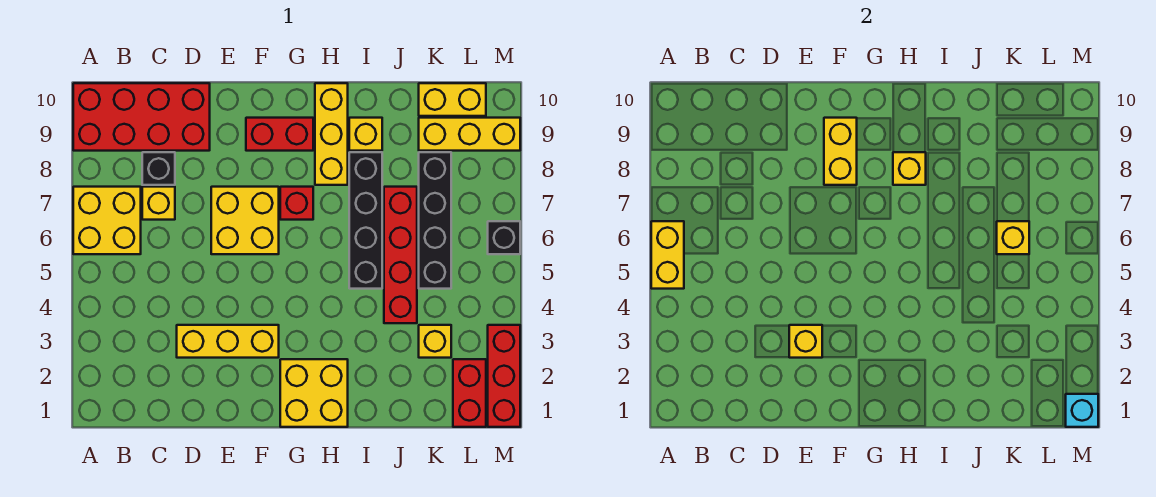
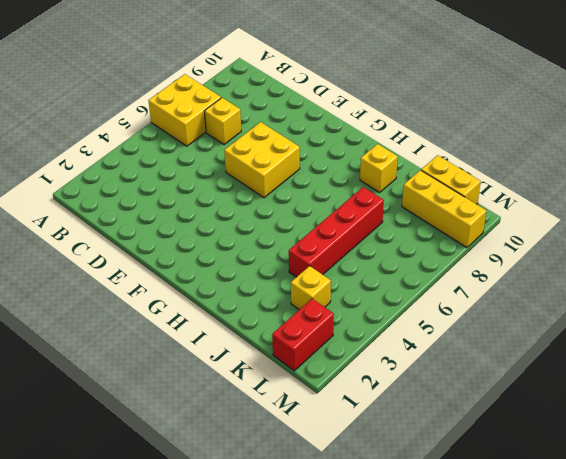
none -> red brick A9:D10 level 1
none -> black brick C8 level 1
none -> yellow brick D3:F3 level 1

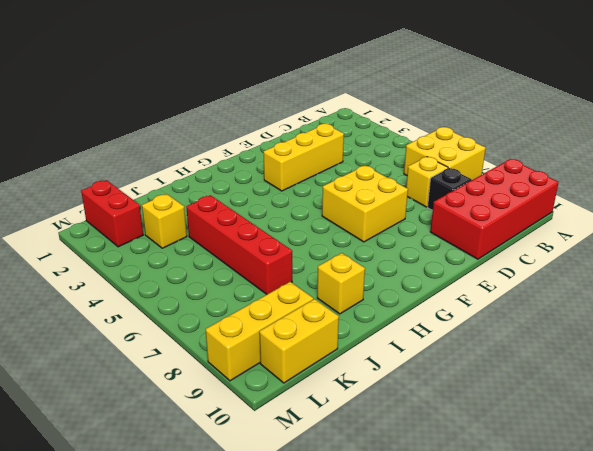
none -> red brick F9:G9 level 1
none -> yellow brick G1:H2 level 1
none -> red brick G7 level 1

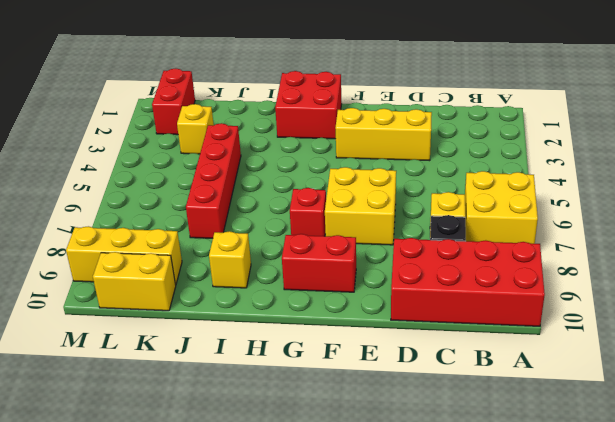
red brick G1:H2 level 1 -> yellow brick G1:H2 level 1
none -> yellow brick H8:H10 level 1
none -> black brick I5:I8 level 1
none -> black brick K5:K8 level 1

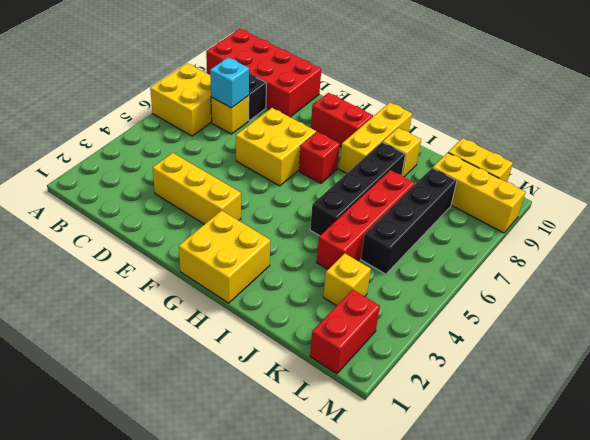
cyan brick C7 level 2 -> cyan brick M1 level 2
none -> red brick M1:M3 level 1
none -> black brick M6 level 1
none -> yellow brick A5:A6 level 2

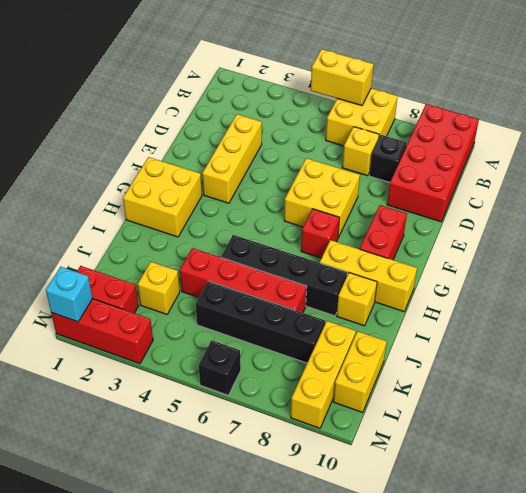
none -> yellow brick E3 level 2
none -> yellow brick F8:F9 level 2
none -> yellow brick H8 level 2

